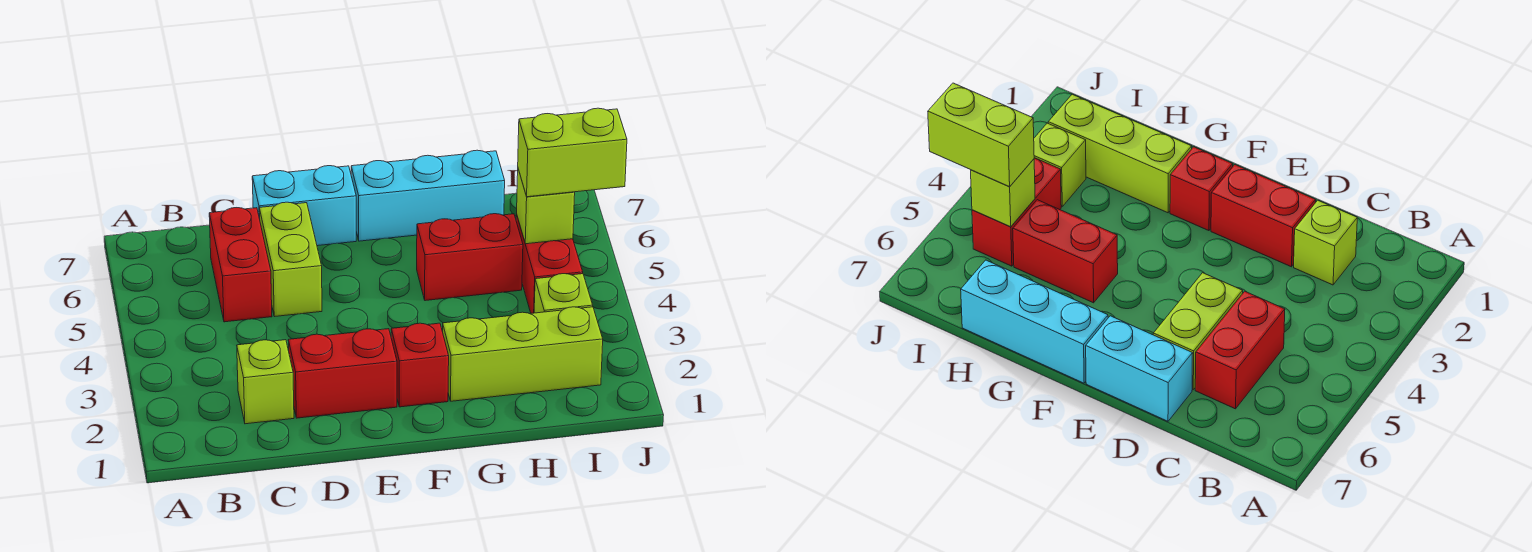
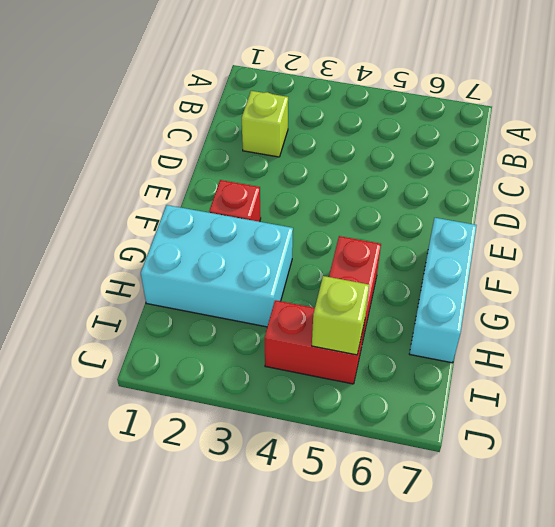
cyan brick G1:H3 level 1 -> lime brick G2:I2 level 1
none -> red brick C5:C6 level 1
none -> red brick D2:E2 level 1
none -> lime brick D5:D6 level 1

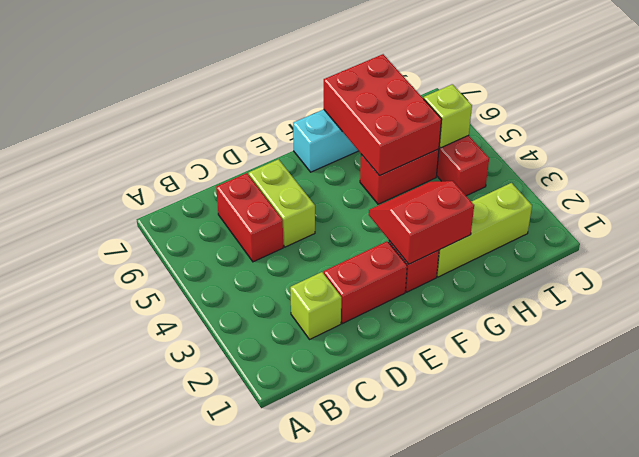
red slope F2:G3 level 2 top 2 -> none
red brick G5:H7 level 2 -> none
none -> cyan brick D7:E7 level 1
none -> lime brick I3 level 1
none -> lime brick I5:J5 level 3

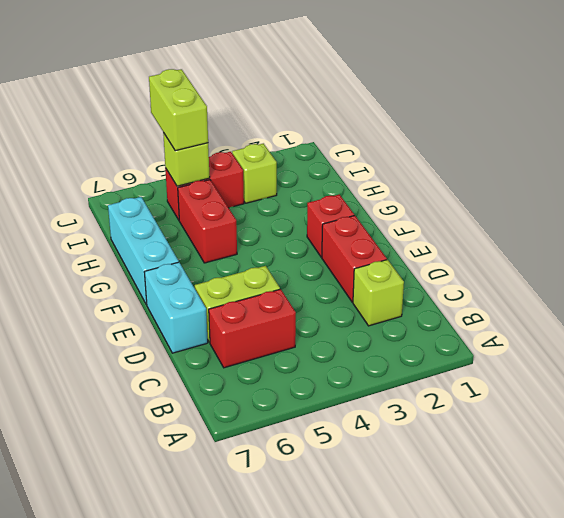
none -> lime brick G2:I2 level 1

